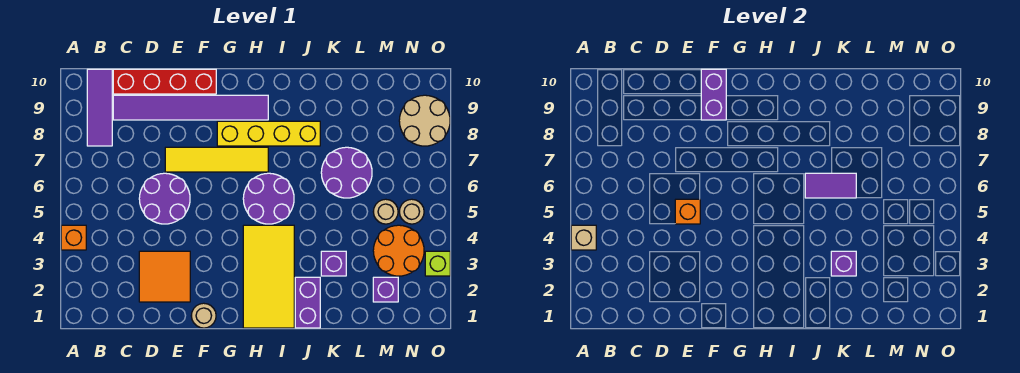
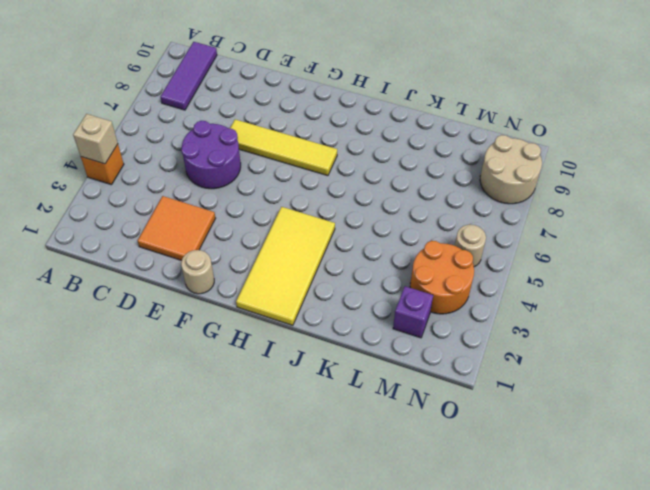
none -> purple tile C9:H9 level 1
none -> red brick C10:F10 level 1
none -> yellow brick G8:J8 level 1

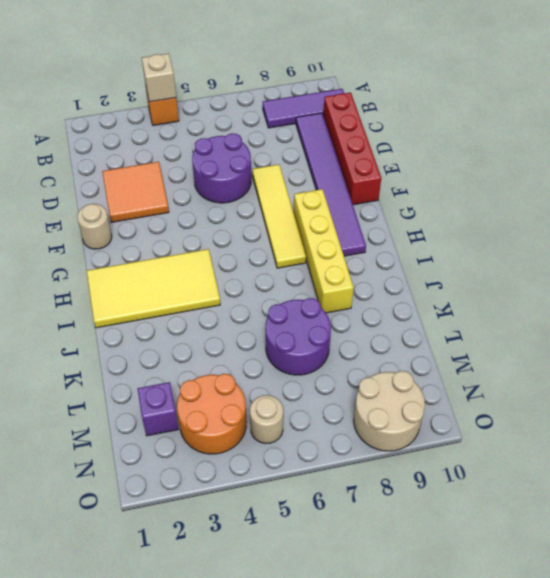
none -> purple round brick H5:I6 level 1
none -> purple brick J1:J2 level 1
none -> purple brick K3 level 1

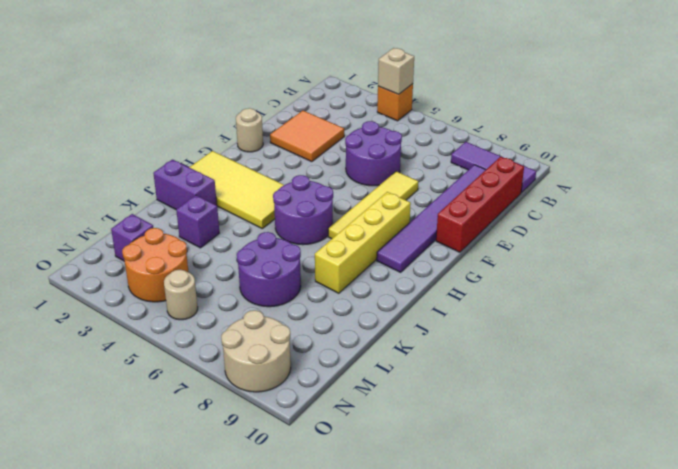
none -> tan round brick M5 level 1
none -> lime brick O3 level 1
none -> orange brick E5 level 2

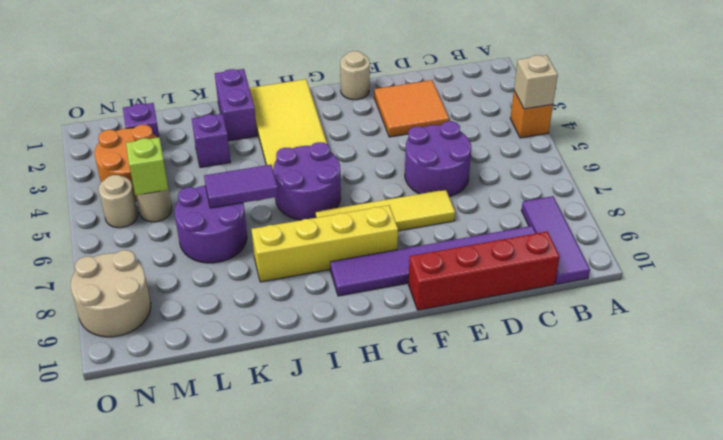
lime brick M5 level 2 -> lime brick O3 level 1
none -> orange brick E5 level 2
none -> purple brick F9:F10 level 2
none -> purple brick K3 level 2

